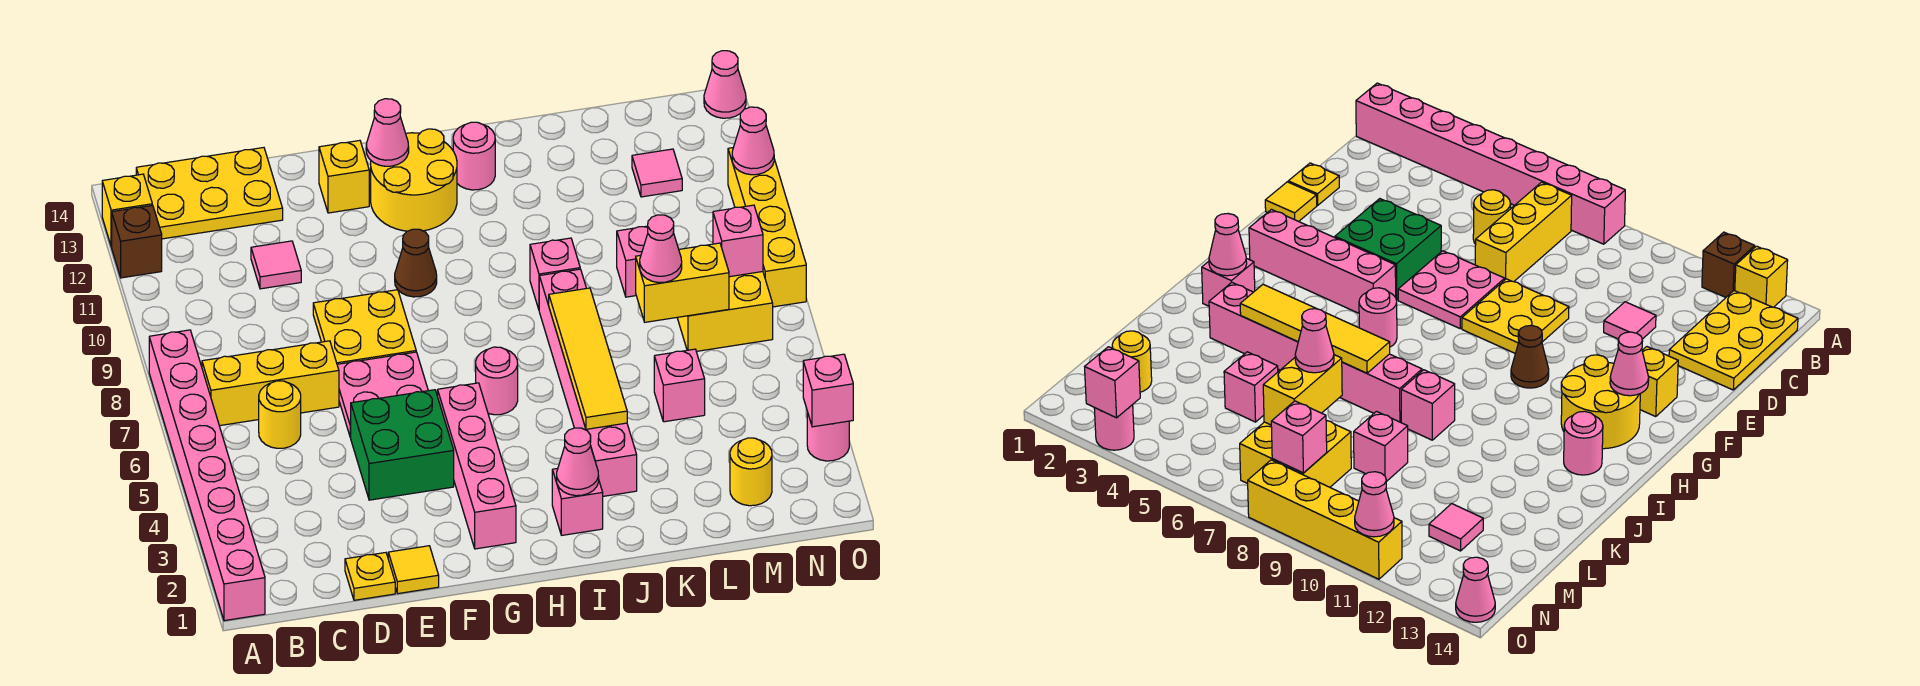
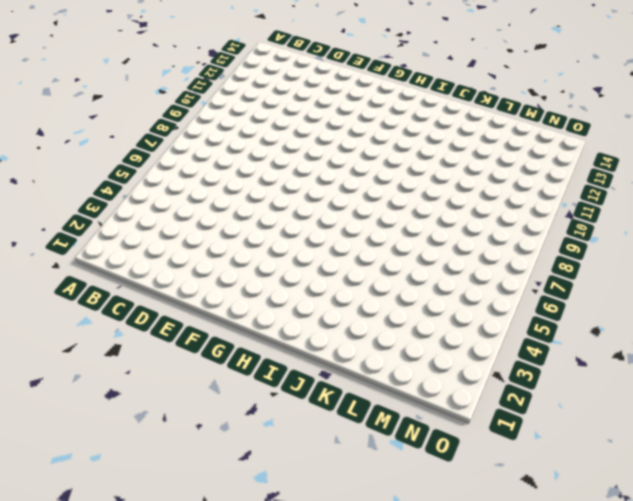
none -> pink brick A1:A8 level 1
none -> brown brick A12 level 1
none -> yellow brick A13 level 1
none -> yellow brick B7:D7 level 1

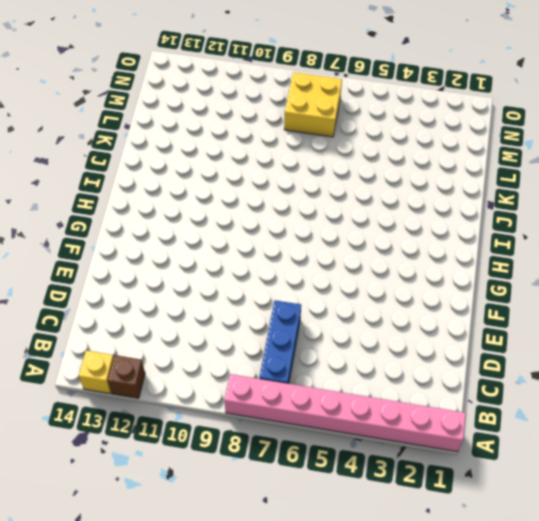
blue brick B7:D7 level 1 -> yellow brick B7:D7 level 1
none -> yellow plate B13:D14 level 1
none -> yellow round brick C6 level 1
none -> yellow plate D1 level 1
none -> pink tile D11 level 1

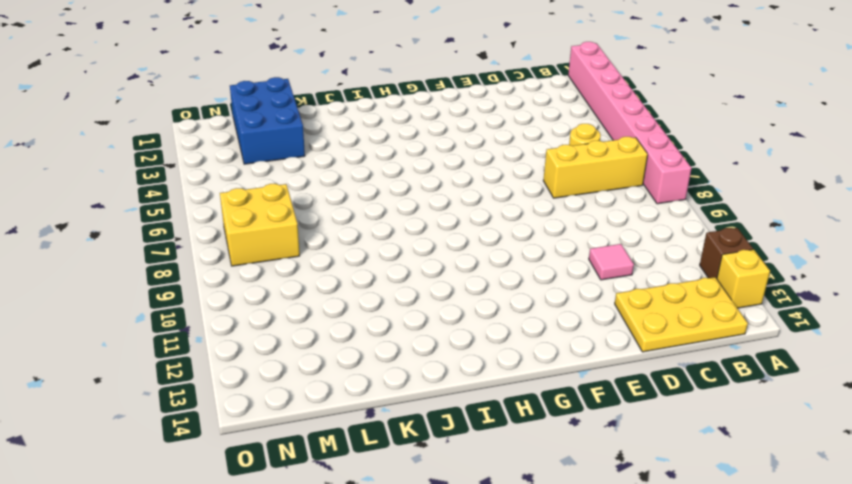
blue brick L1:M3 level 1 -> yellow round brick M2 level 1
none -> yellow plate D1 level 1
none -> yellow tile E1 level 1
none -> green brick E4:F5 level 1
none -> pink plate E6:F7 level 1

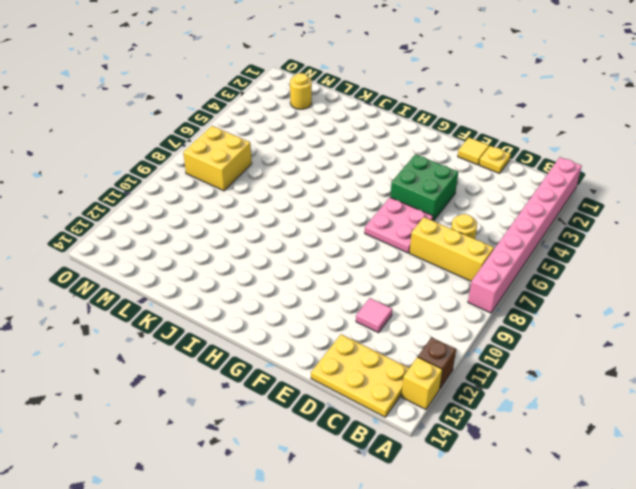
none -> yellow plate E8:F9 level 1
none -> yellow brick F13 level 1
none -> pink brick G2:G5 level 1
none -> brown cone G10 level 1

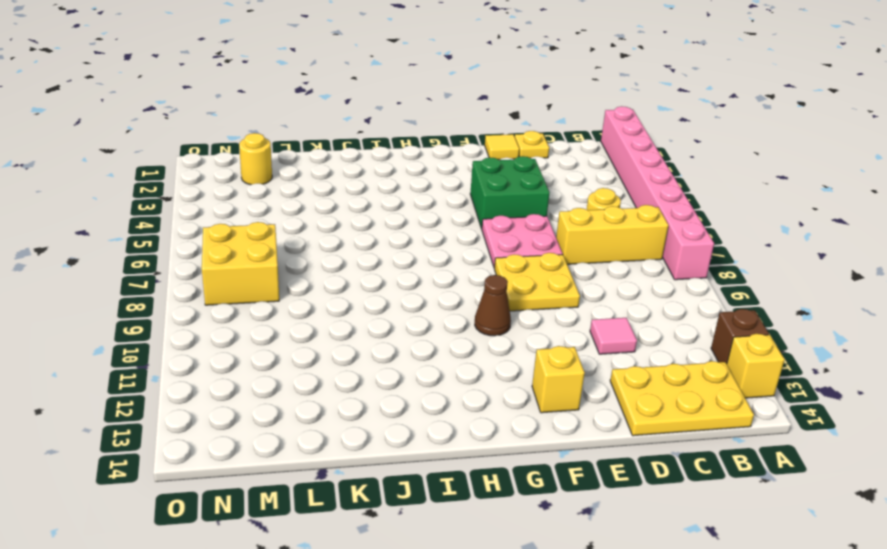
none -> pink brick G2:G5 level 1
none -> yellow round brick G12:H13 level 1
none -> pink round brick H6 level 1
none -> pink brick I2 level 1

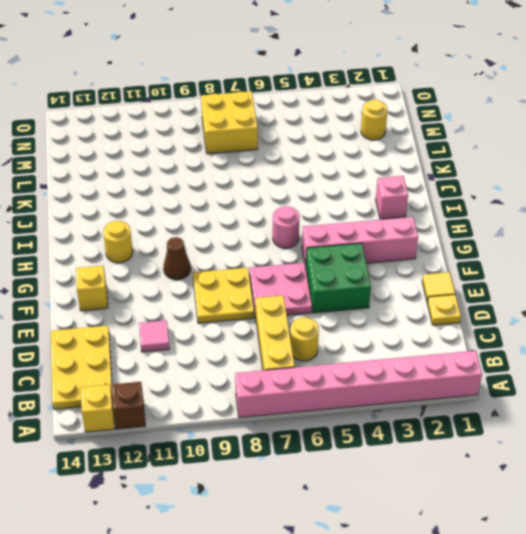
yellow round brick H12 level 1 -> yellow round brick G12:H13 level 1
none -> pink round brick I13 level 1
none -> pink brick J3:J8 level 1
none -> pink brick J9 level 1
none -> pink brick L5 level 1

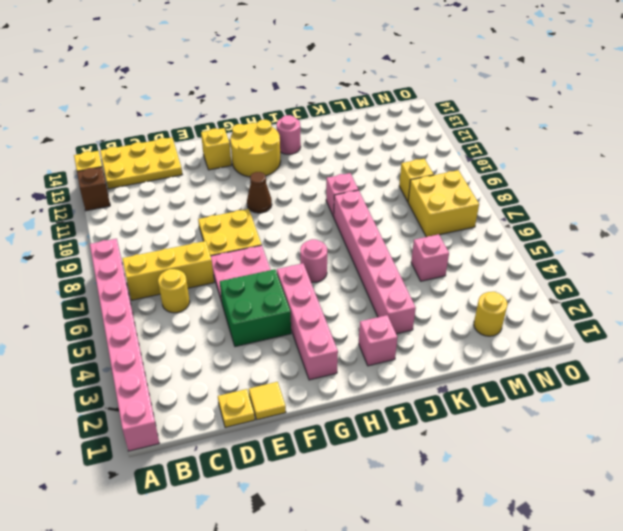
yellow brick M9 level 1 -> none
none -> pink tile D11 level 1
none -> pink brick L9 level 1
none -> pink tile M12 level 1
none -> pink round brick O3 level 1

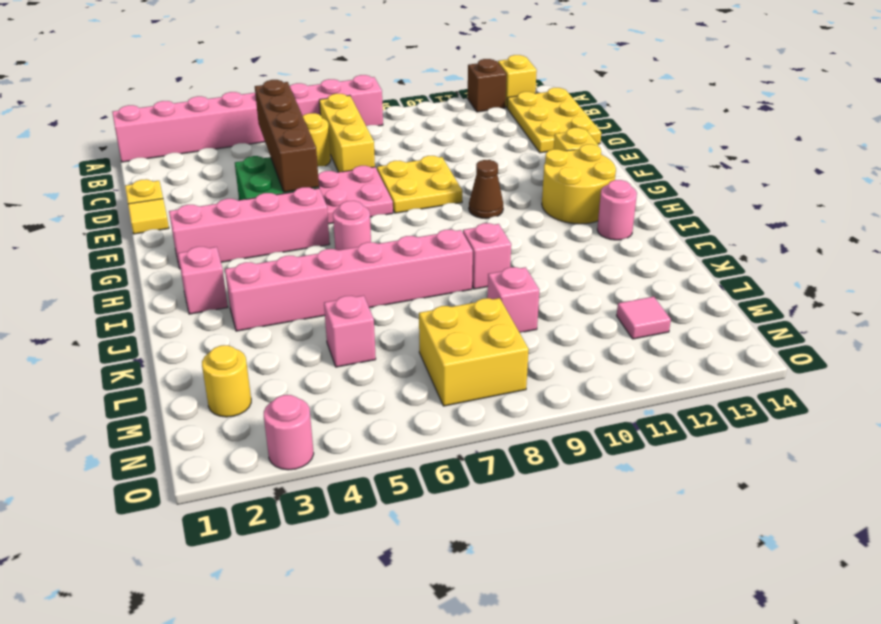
brown brick C5:F5 level 2 -> none
none -> pink tile D11 level 1
none -> yellow brick O8:O11 level 1
none -> pink cone O14 level 1
none -> pink cone G13 level 2

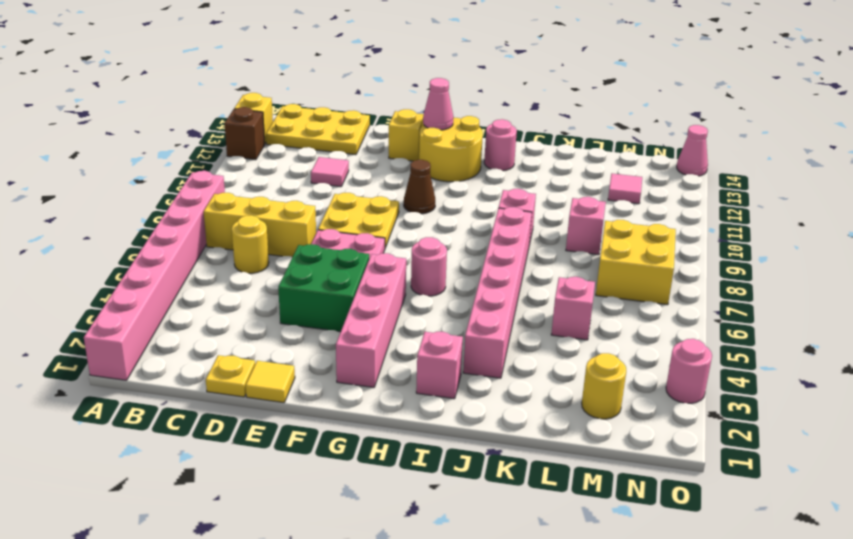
none -> yellow brick O8:O11 level 1
none -> pink cone I2 level 2
none -> yellow tile J4:J7 level 2
none -> yellow brick L7:M7 level 2

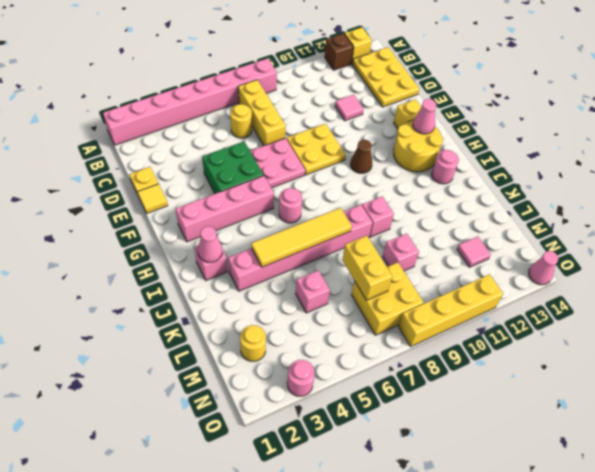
none -> pink brick N8 level 2
none -> pink brick O3 level 2
none -> pink cone O11 level 2
none -> pink cone L7 level 3

